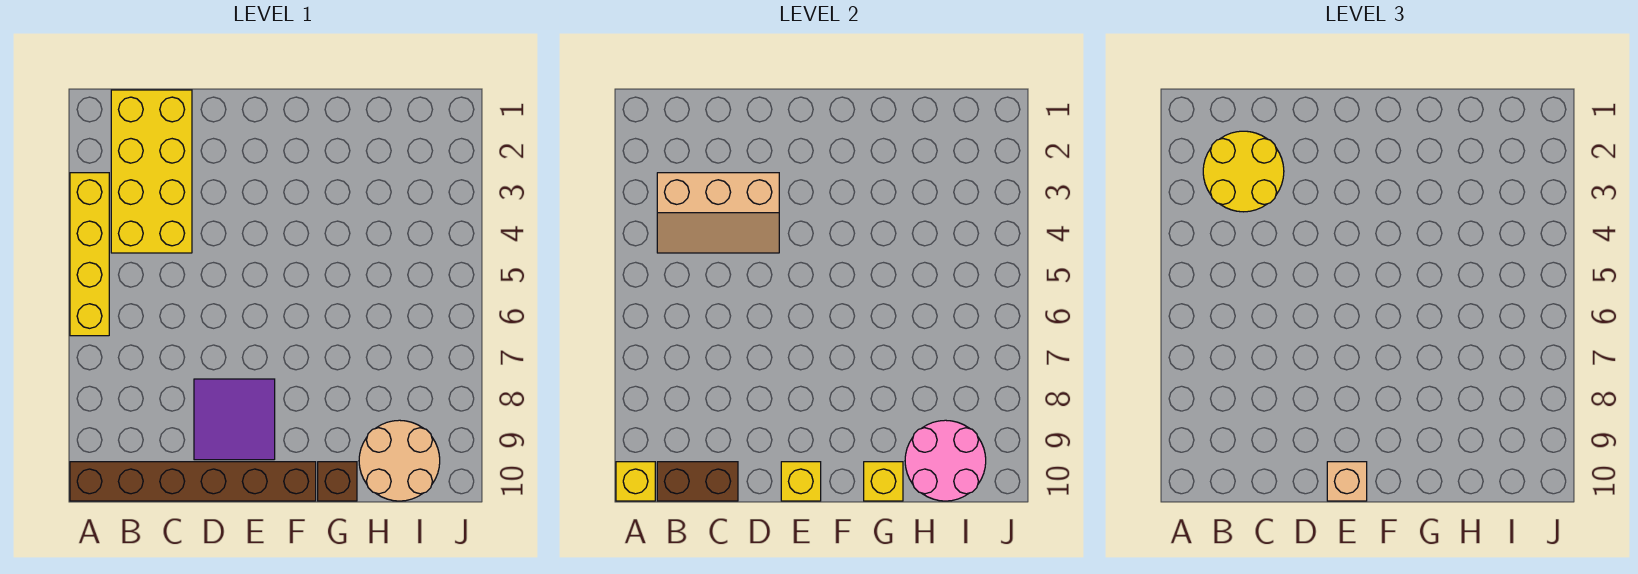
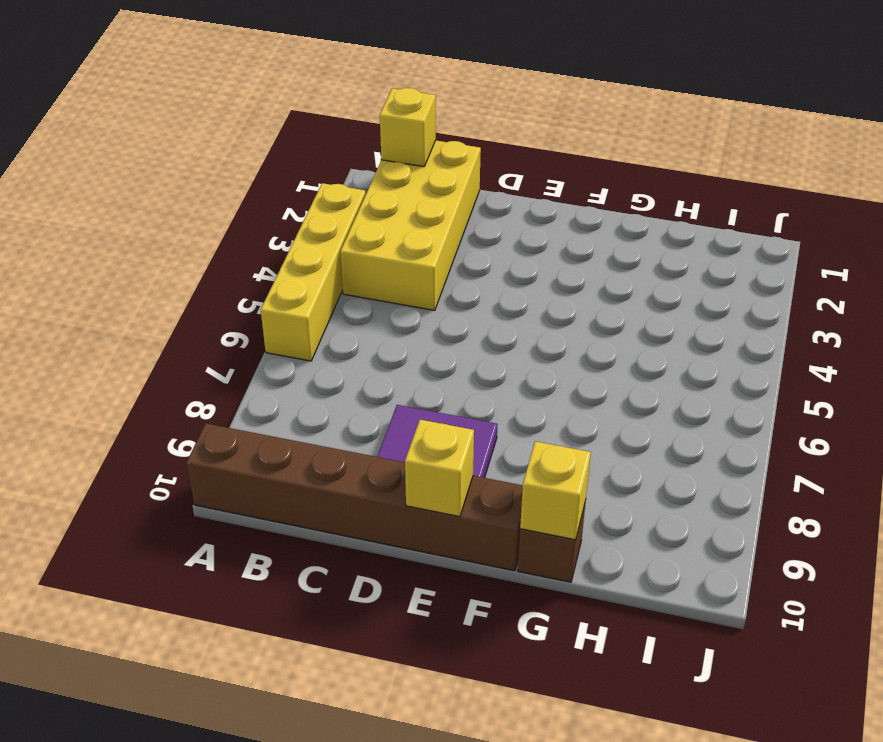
yellow brick B1 level 2 -> yellow brick A10 level 2
none -> tan round brick H9:I10 level 1
none -> tan slope B3:D4 level 2 top 3
none -> brown brick B10:C10 level 2

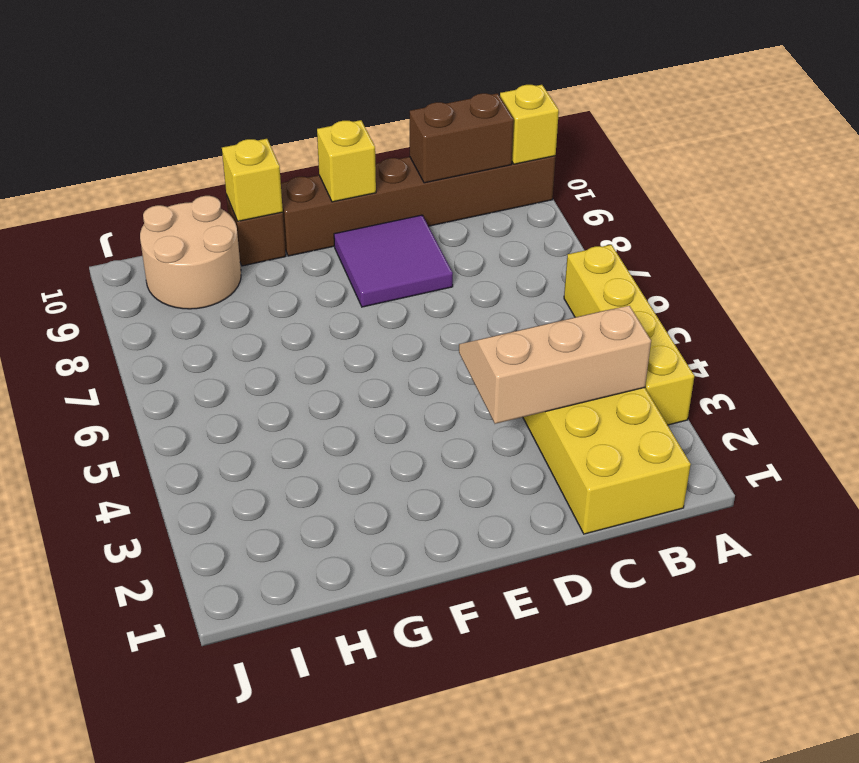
none -> pink round brick H9:I10 level 2
none -> yellow round brick B2:C3 level 3
none -> tan brick E10 level 3

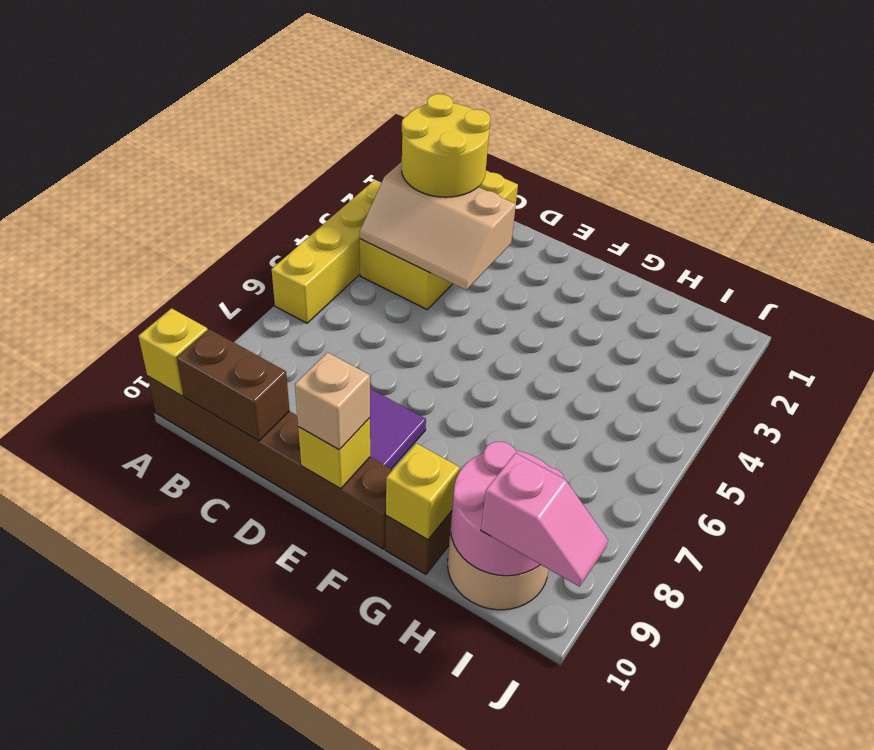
pink slope I10:J10 level 3 top I -> none

